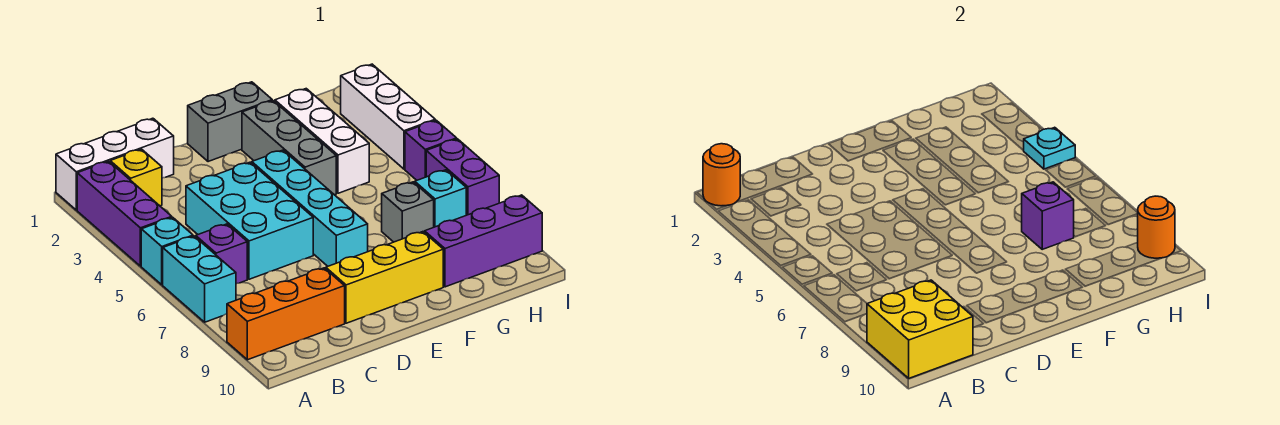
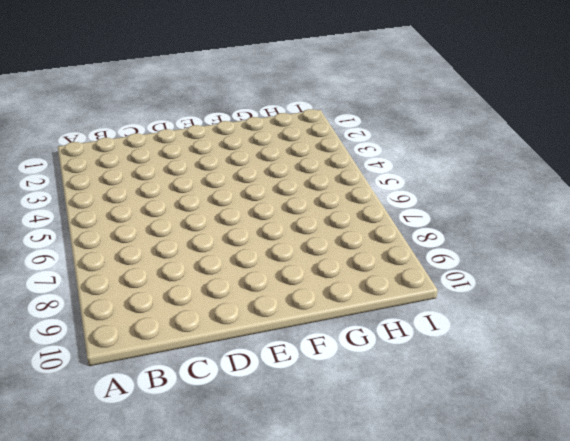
none -> white brick A1:C1 level 1
none -> purple brick A2:A4 level 1
none -> cyan brick A5 level 1

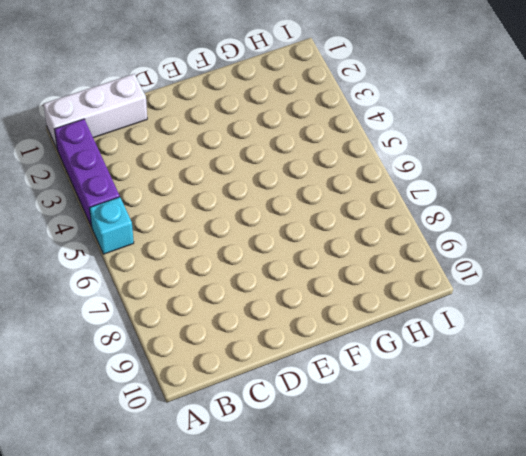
none -> cyan brick A6:A7 level 1
none -> orange brick A9:C9 level 1
none -> yellow brick B2 level 1

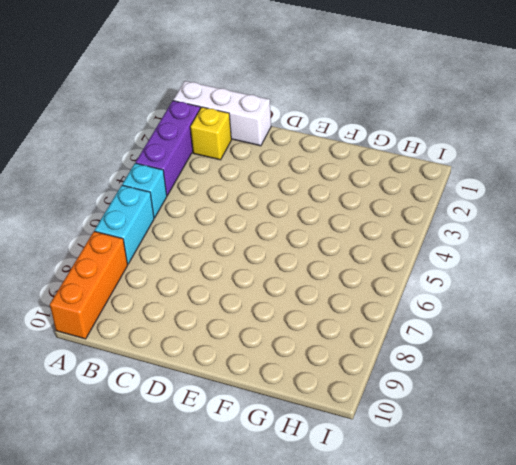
orange brick A8:A10 level 1 -> orange brick A9:C9 level 1
none -> purple brick B6 level 1
none -> cyan brick C4:D6 level 1
none -> yellow brick D9:F9 level 1

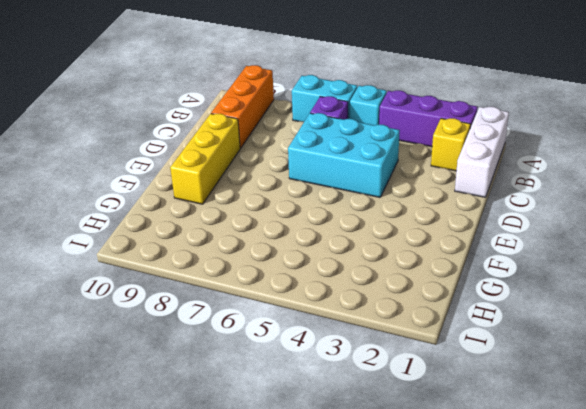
none -> grey brick E1:F1 level 1
none -> cyan brick E4:E7 level 1
none -> grey brick F2:F4 level 1

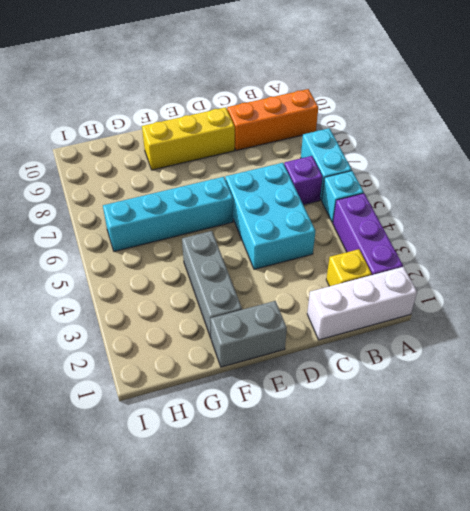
cyan brick E6:H6 level 1 -> cyan brick E4:E7 level 1
none -> white brick G2:G4 level 1
none -> grey brick G7 level 1
none -> purple brick G9:I9 level 1

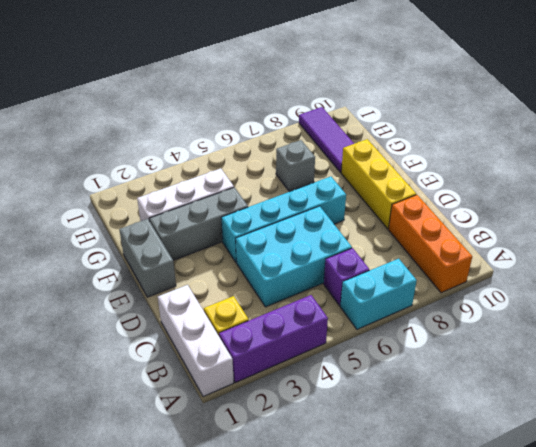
purple tile G9:I9 level 1 -> purple brick G9:I9 level 1
none -> cyan brick A5 level 1
none -> cyan brick H7 level 1
none -> white brick I2:I4 level 1

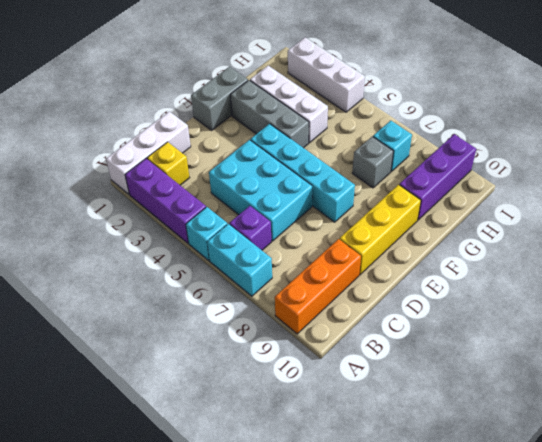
none -> purple brick I5 level 1
none -> purple brick I6:I7 level 1
none -> orange round brick A1 level 2

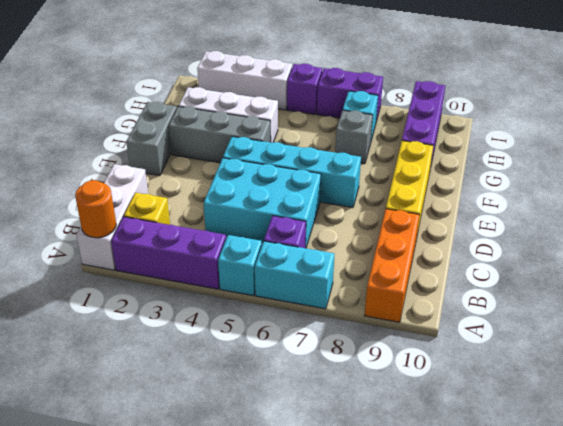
none -> yellow brick A9:B10 level 2
none -> purple brick G7 level 2
none -> cyan plate I4 level 2

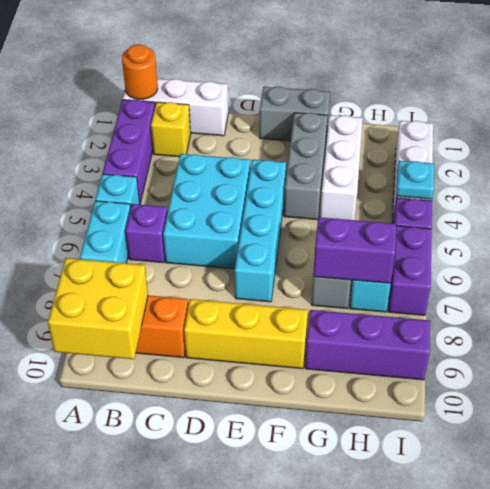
purple brick G7:H7 level 2 -> purple brick G7 level 2
none -> orange round brick I9 level 2

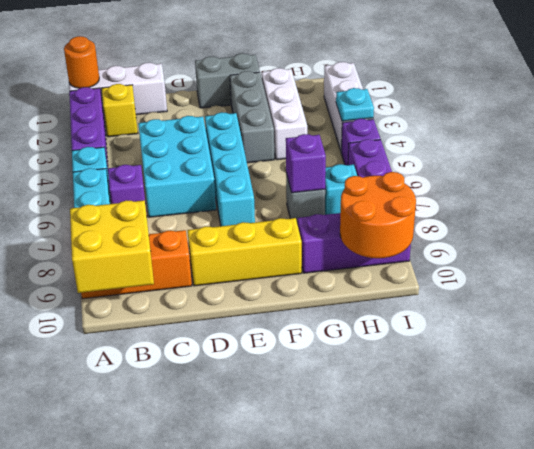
orange round brick H9:I10 level 2 -> orange round brick I9 level 2

